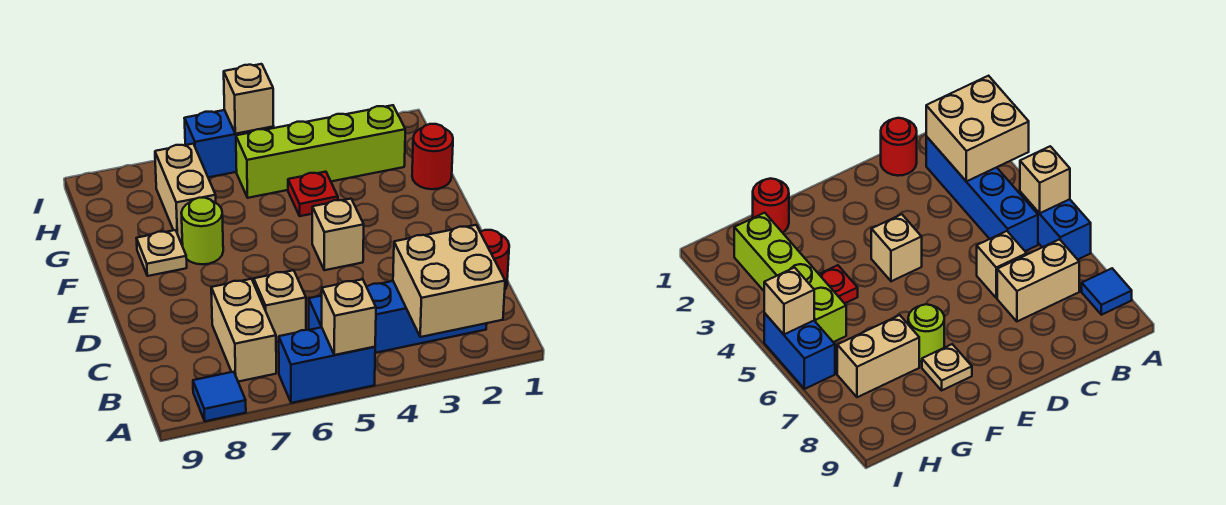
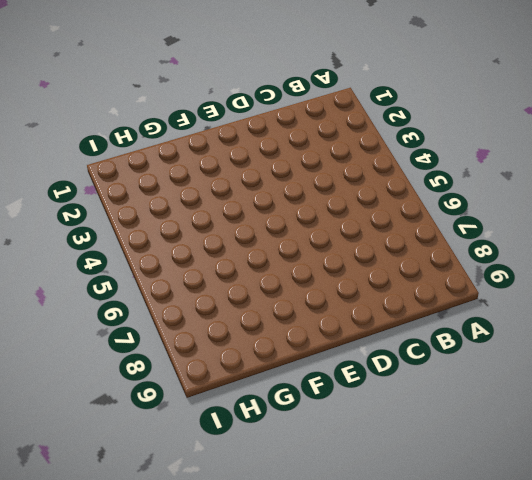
none -> blue brick A5:A6 level 1
none -> blue tile A8 level 1
none -> blue brick B2:B5 level 1

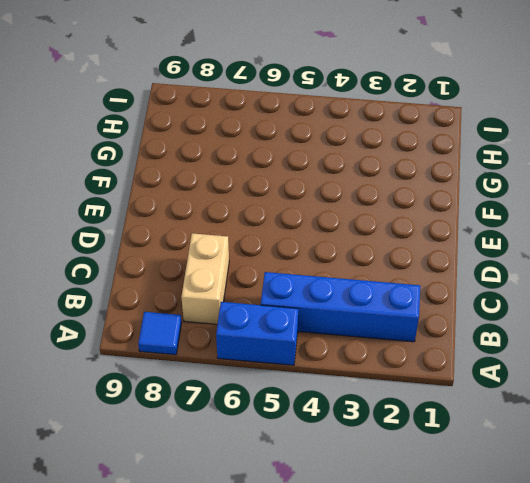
none -> red round brick C1 level 1
none -> tan brick C6 level 1
none -> tan brick E4 level 1

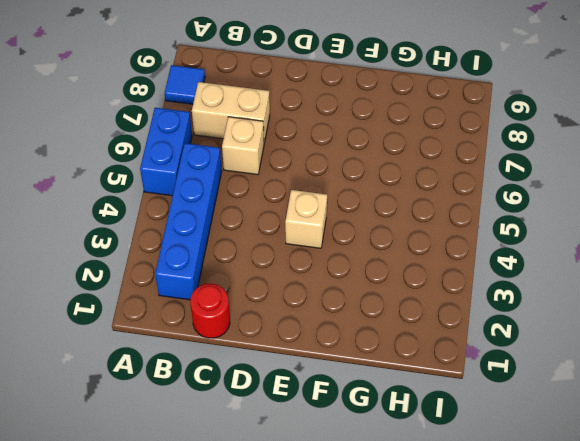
none -> lime round brick F7 level 1
none -> tan plate F8 level 1
none -> red round brick G1 level 1

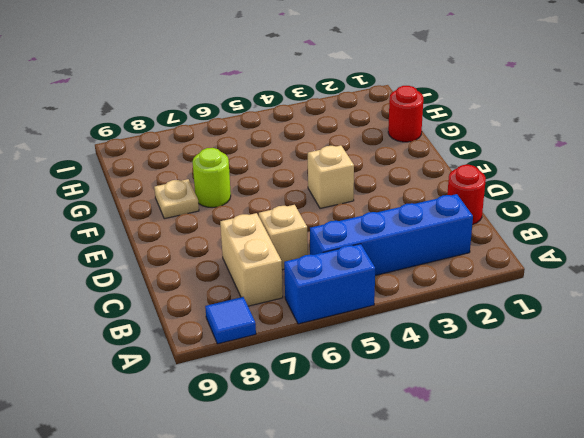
none -> red plate G4 level 1
none -> tan brick G7:H7 level 1
none -> lime brick H2:H5 level 1

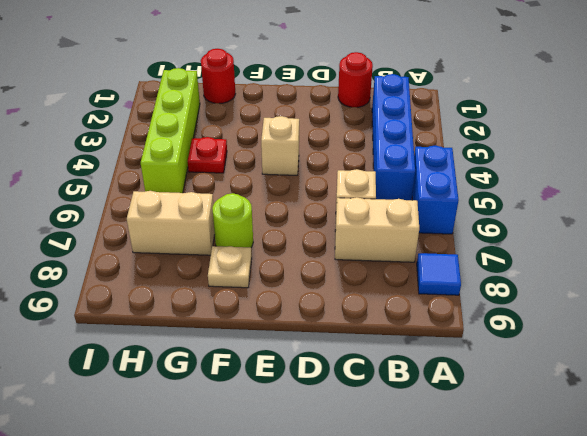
none -> blue brick I5:I6 level 1
none -> tan brick A2:B3 level 2
none -> tan brick A5 level 2

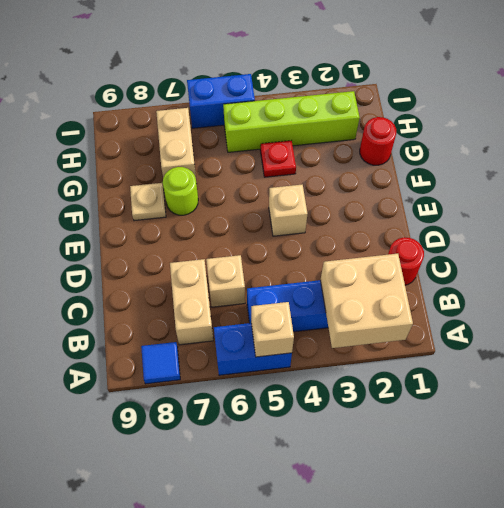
none -> tan brick I5 level 2

